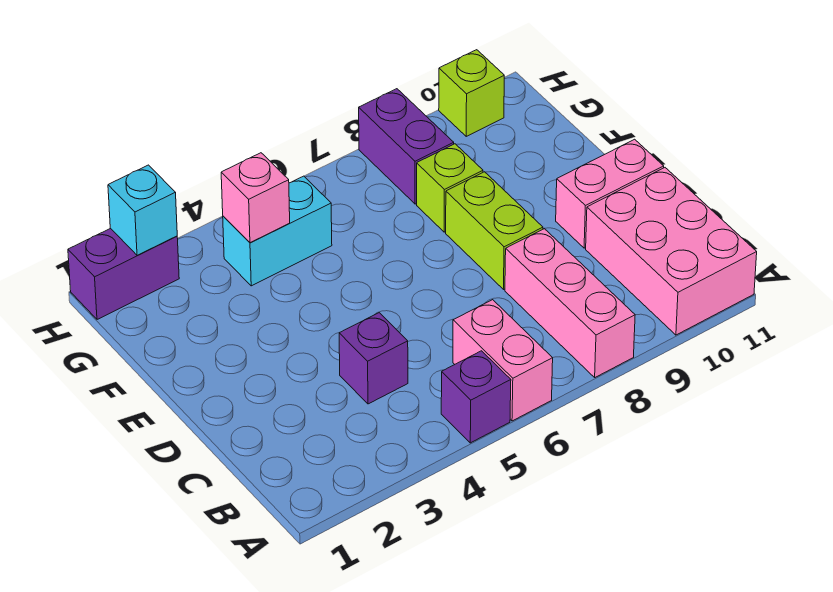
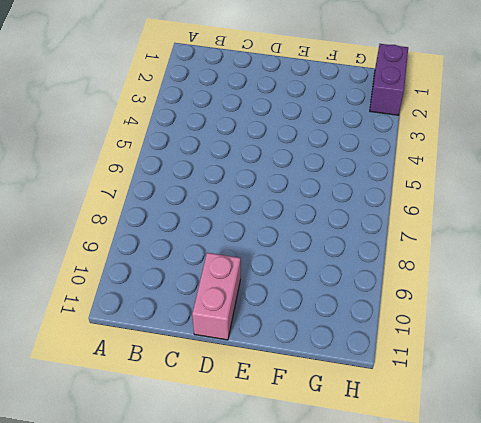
none -> purple brick A5 level 1
none -> pink brick A6:B6 level 1
none -> pink brick A8:C8 level 1

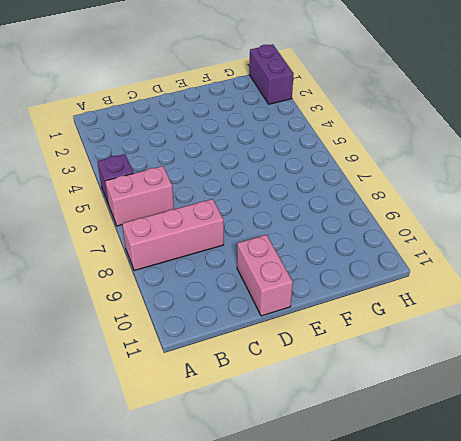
none -> pink brick A10:C11 level 1
none -> purple brick C4 level 1
none -> lime brick D8:E8 level 1

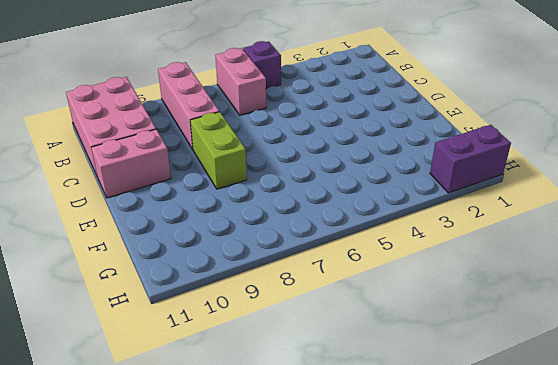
none -> purple brick C4 level 1
none -> lime brick F8 level 1
none -> cyan brick G4:G5 level 1

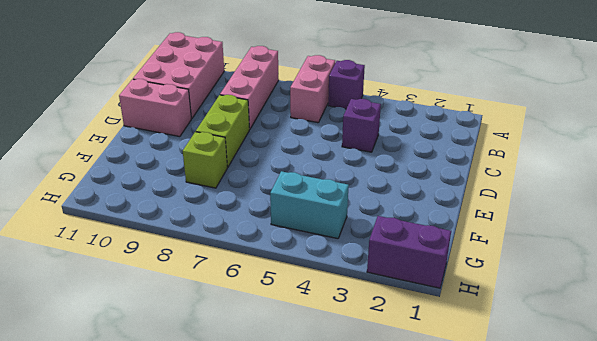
none -> purple brick G8:H8 level 1
none -> lime brick H10 level 1
none -> pink brick G4 level 2

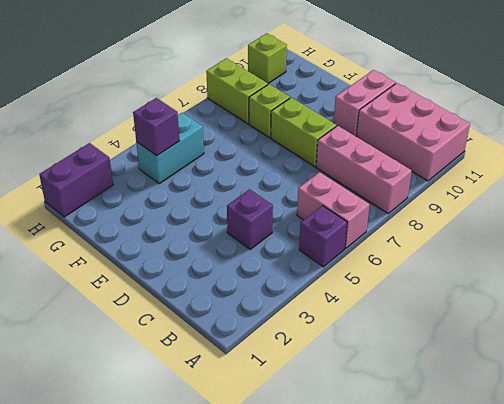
purple brick G4 level 2 -> pink brick G4 level 2
lime brick G8:H8 level 1 -> purple brick G8:H8 level 1
none -> cyan brick H2 level 2

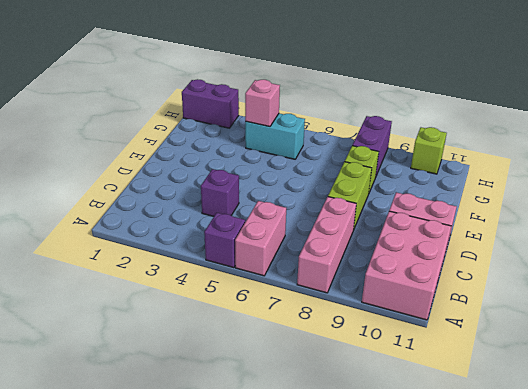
none -> cyan brick H2 level 2

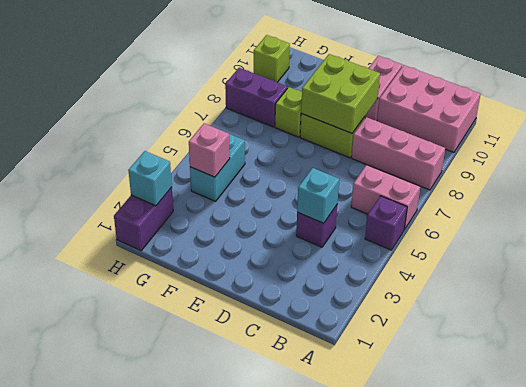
cyan brick C4 level 2 -> none
lime brick D8:E9 level 2 -> none

